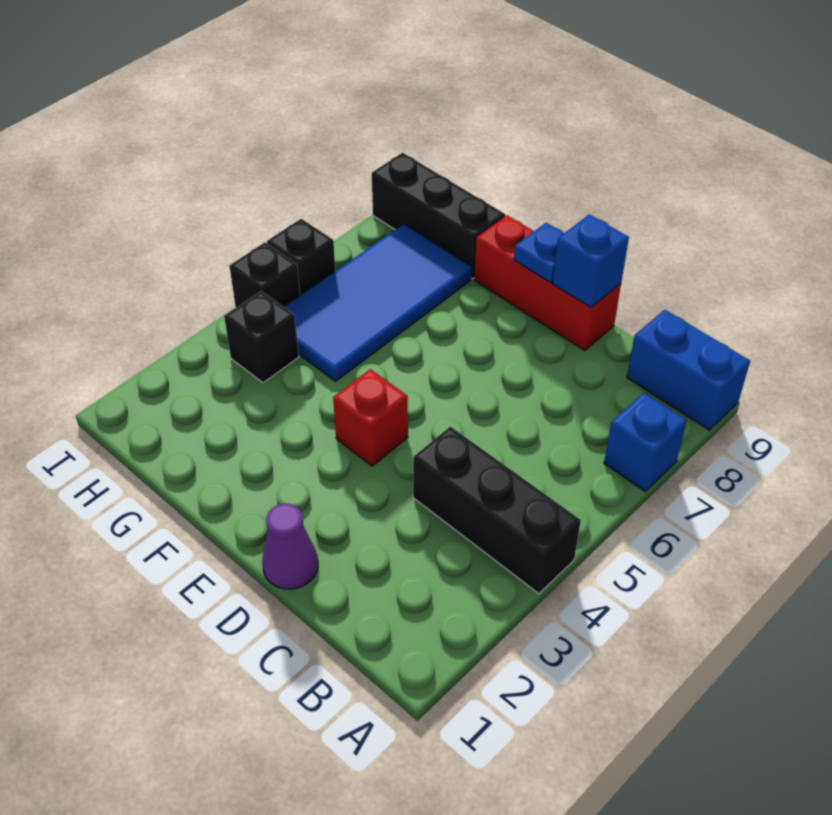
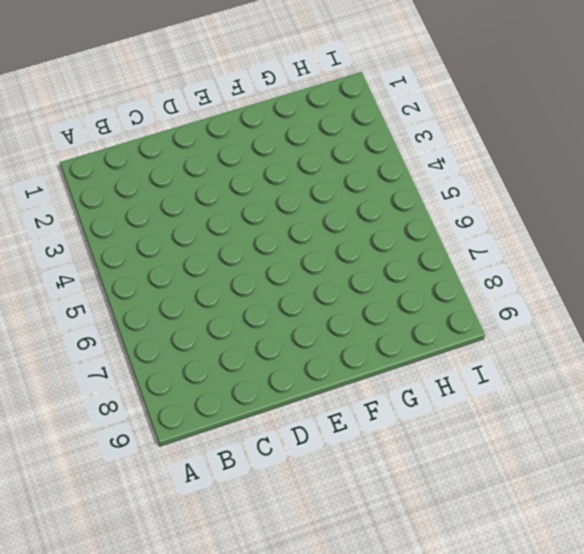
none -> black brick A4:C4 level 1
none -> blue brick A7 level 1
none -> blue brick A9:B9 level 1

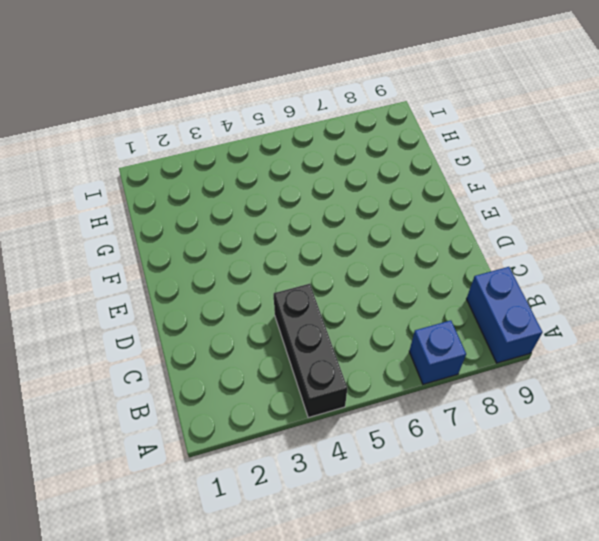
none -> purple cone D1 level 1
none -> red brick D9:F9 level 1
none -> red brick E4 level 1

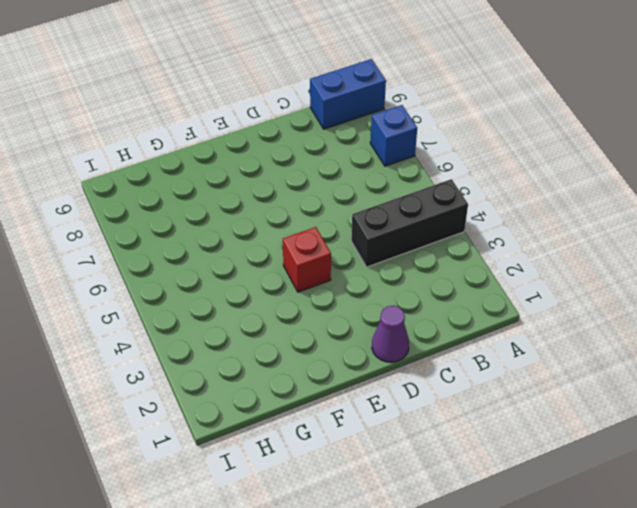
none -> red brick D9:F9 level 1
none -> blue tile G5:H8 level 1
none -> black brick G9:I9 level 1

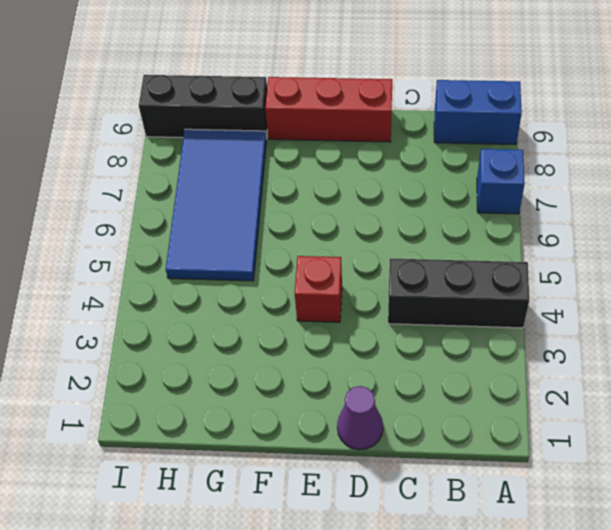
none -> black brick H4 level 1
none -> black brick I5 level 1
none -> black brick I6 level 1

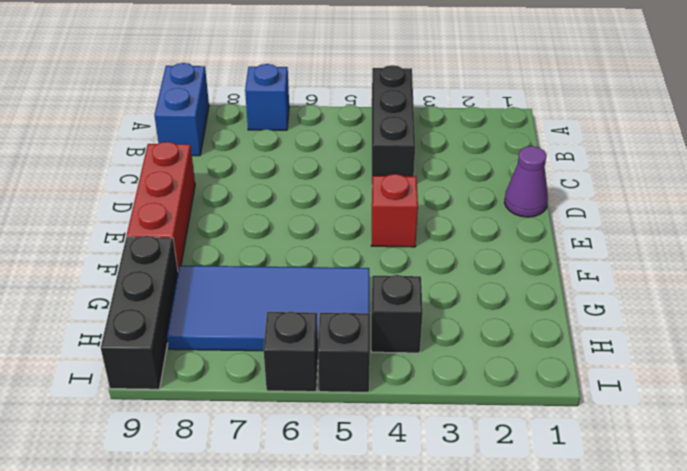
none -> blue brick D9 level 2
none -> blue plate E9 level 2

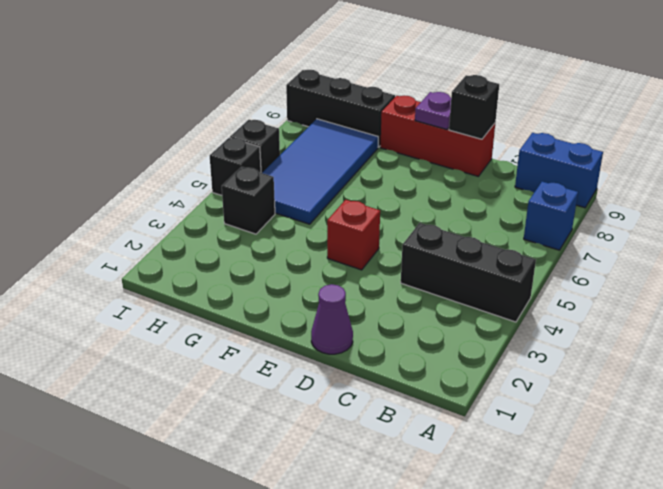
black brick D9 level 2 -> blue brick D9 level 2
purple plate E9 level 2 -> blue plate E9 level 2

